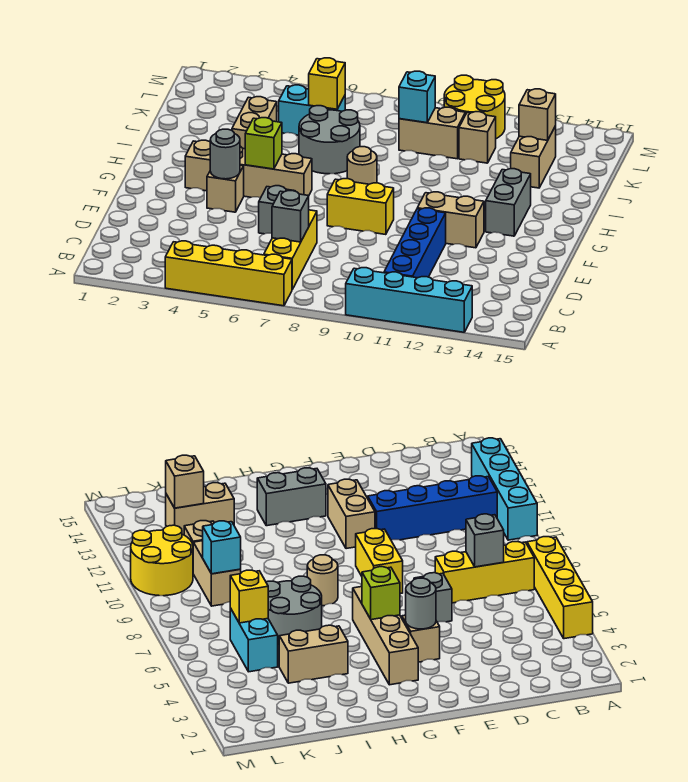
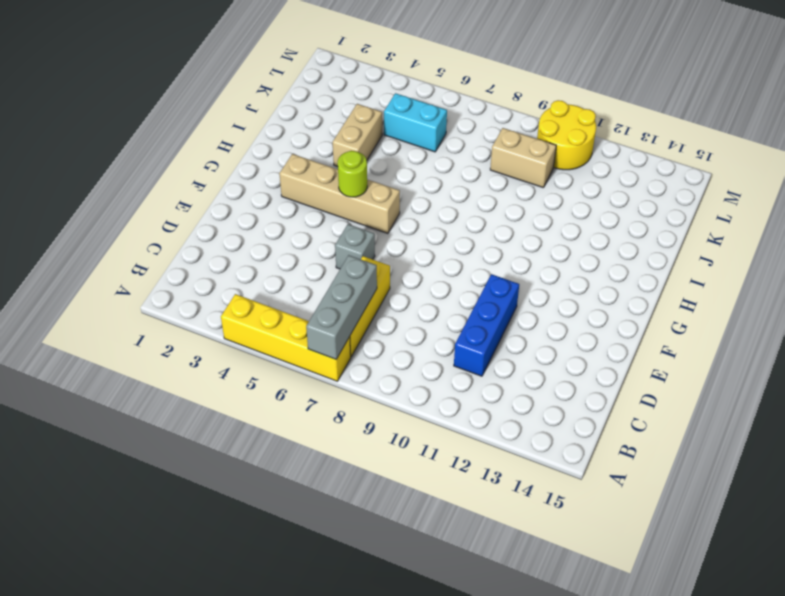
grey brick A7:C7 level 2 -> grey brick C7 level 2
blue brick C11:E11 level 1 -> blue brick B11:E11 level 1
lime round brick G5 level 2 -> lime brick G5 level 2
none -> cyan brick A10:A13 level 1
none -> tan brick F4 level 1
none -> yellow brick F8:F9 level 1

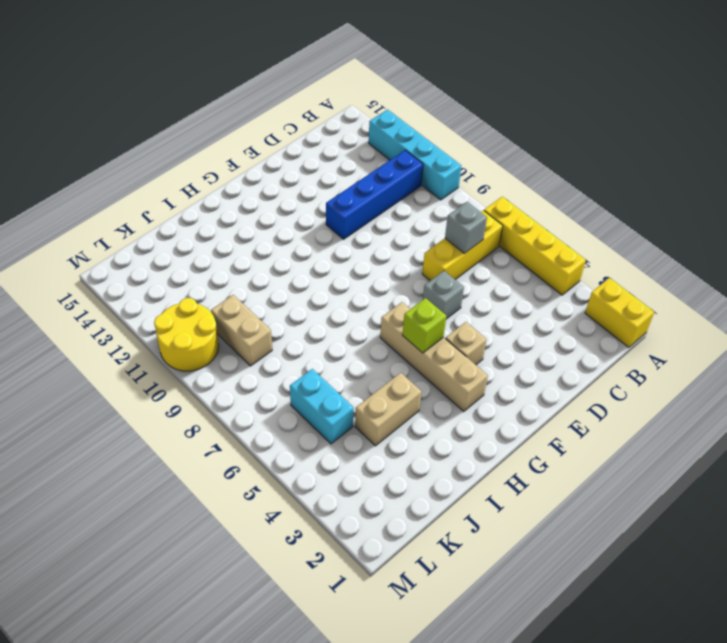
yellow brick A1:A2 level 1 -> yellow brick F8:F9 level 1
none -> tan brick F11:F12 level 1
none -> grey brick G13:H13 level 1
none -> tan round brick H8 level 1

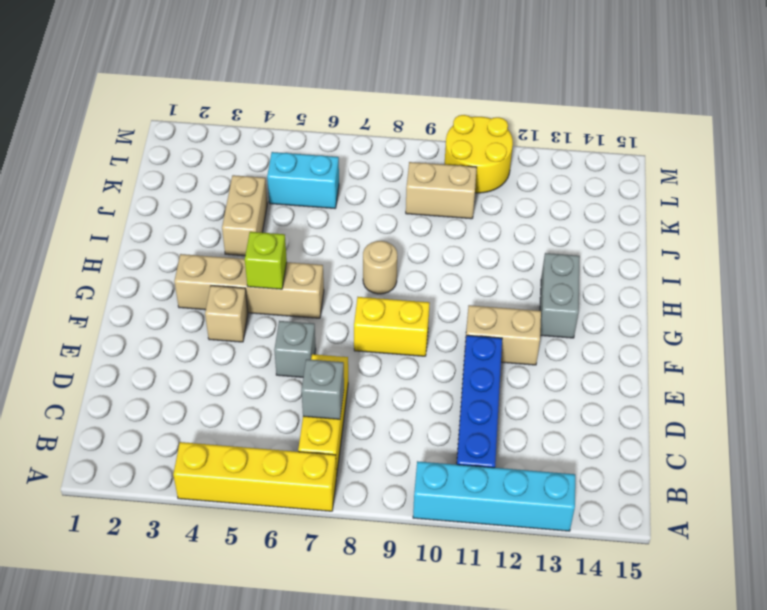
none -> grey round brick I6:J7 level 1
none -> tan brick J13:K13 level 1
none -> tan brick K11 level 1

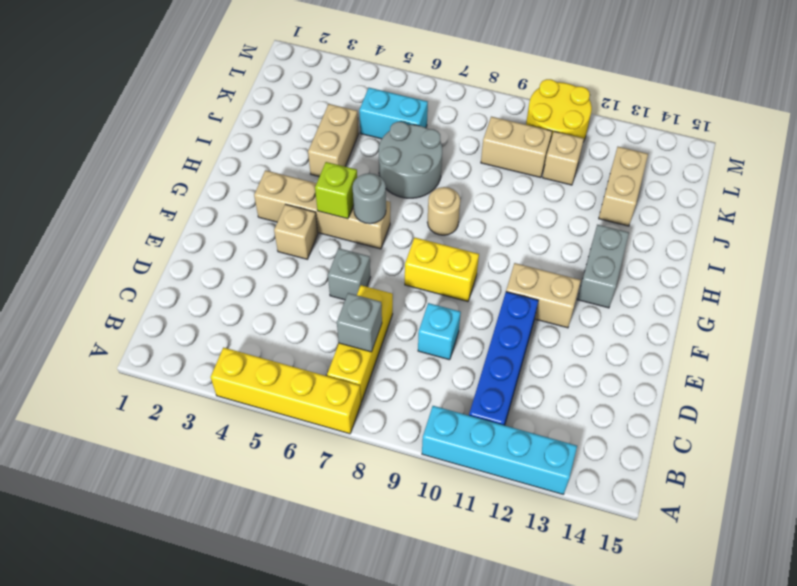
cyan brick D9 level 1 -> cyan brick K9 level 2
grey round brick G6 level 2 -> grey round brick F4 level 2
none -> yellow brick K6 level 2
none -> tan brick K13 level 2

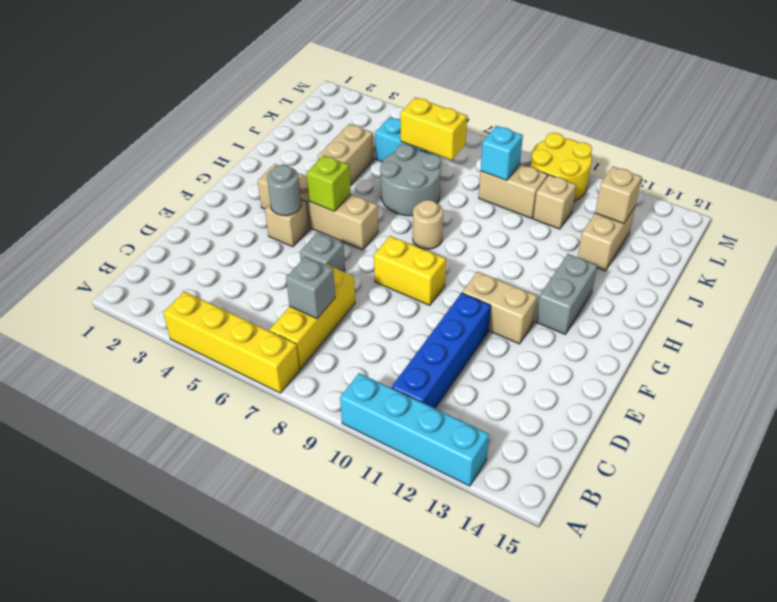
yellow brick K6:K7 level 2 -> yellow brick K6 level 2

